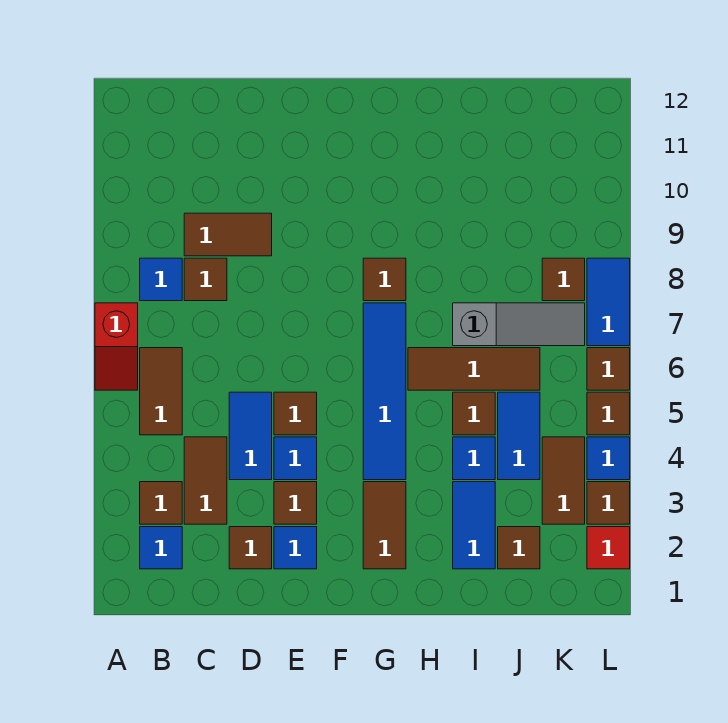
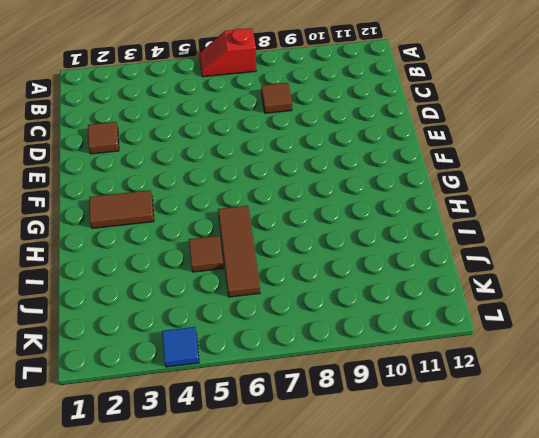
none -> blue tile B2 level 1
none -> brown tile B3 level 1
none -> brown tile B5:B6 level 1
none -> blue tile B8 level 1

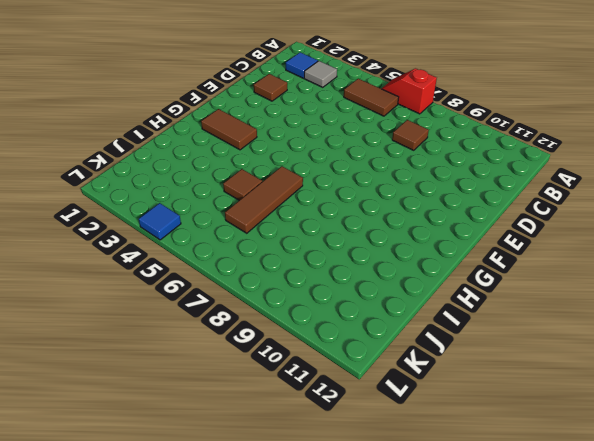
grey tile B3 level 1 -> brown tile B3 level 1
none -> blue tile B8 level 1
none -> brown tile C3:C4 level 1
none -> brown tile C9:D9 level 1
none -> blue tile D4:D5 level 1

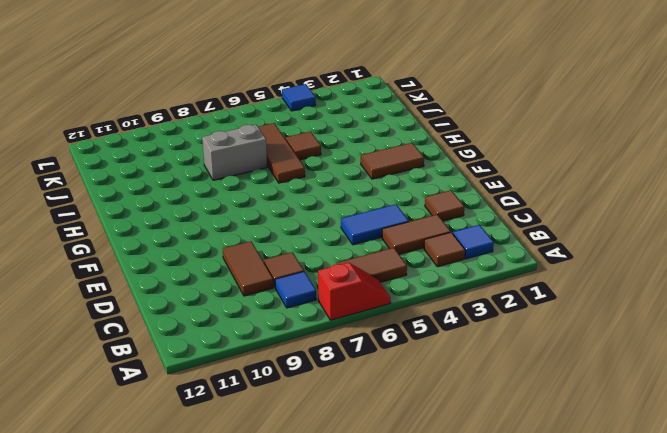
grey brick I7:I8 level 1 -> grey slope I7:K7 level 1 top I
none -> blue tile E2 level 1
none -> brown tile E3 level 1
none -> blue tile E4 level 1
none -> brown tile E5 level 1

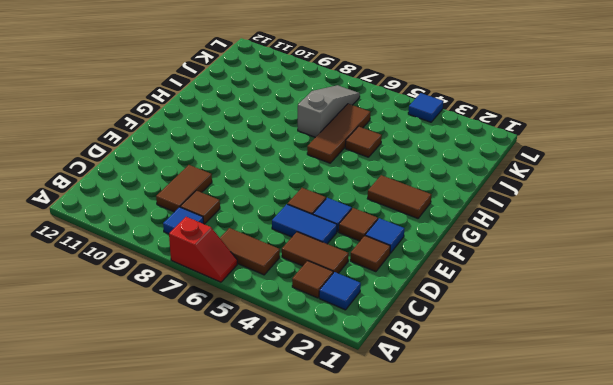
none -> blue tile G4:G7 level 1
none -> brown tile G8 level 1
none -> blue tile I2:I3 level 1
none -> blue tile I4 level 1

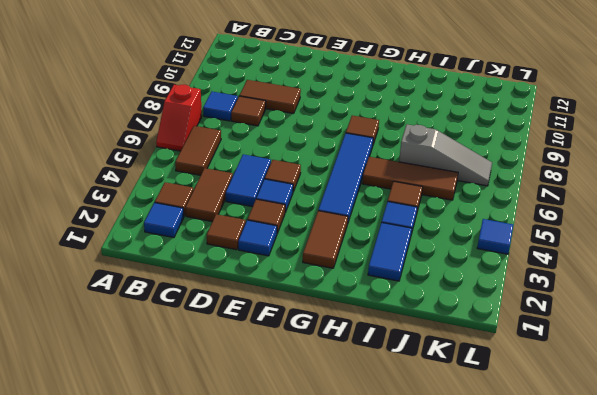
none -> brown tile J2 level 1
none -> blue tile J4:J5 level 1
none -> brown tile K3:K4 level 1
none -> brown tile K8 level 1

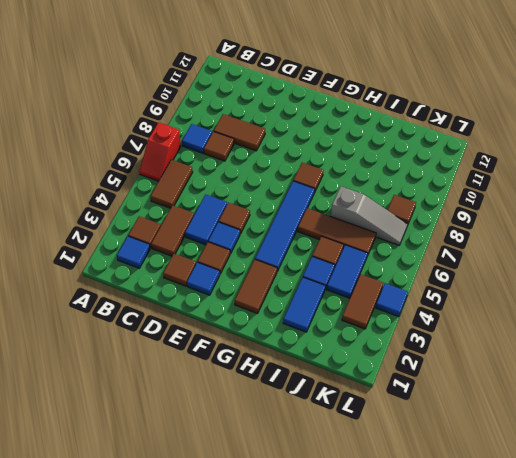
none -> brown tile J2 level 1
none -> red tile L2 level 1
none -> brown tile L3 level 1
none -> brown tile L5 level 1

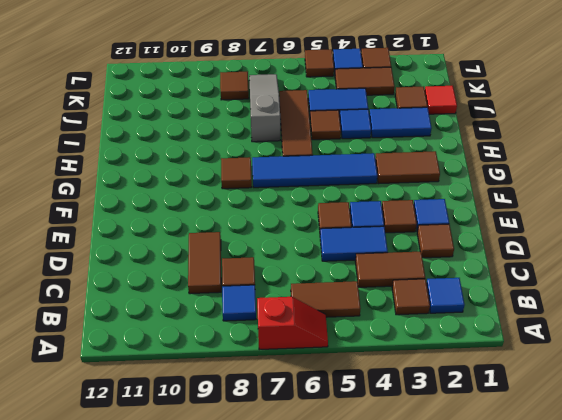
red tile J1 level 1 -> red tile L2 level 1
none -> brown tile L6 level 1
none -> blue tile L7:L8 level 1

